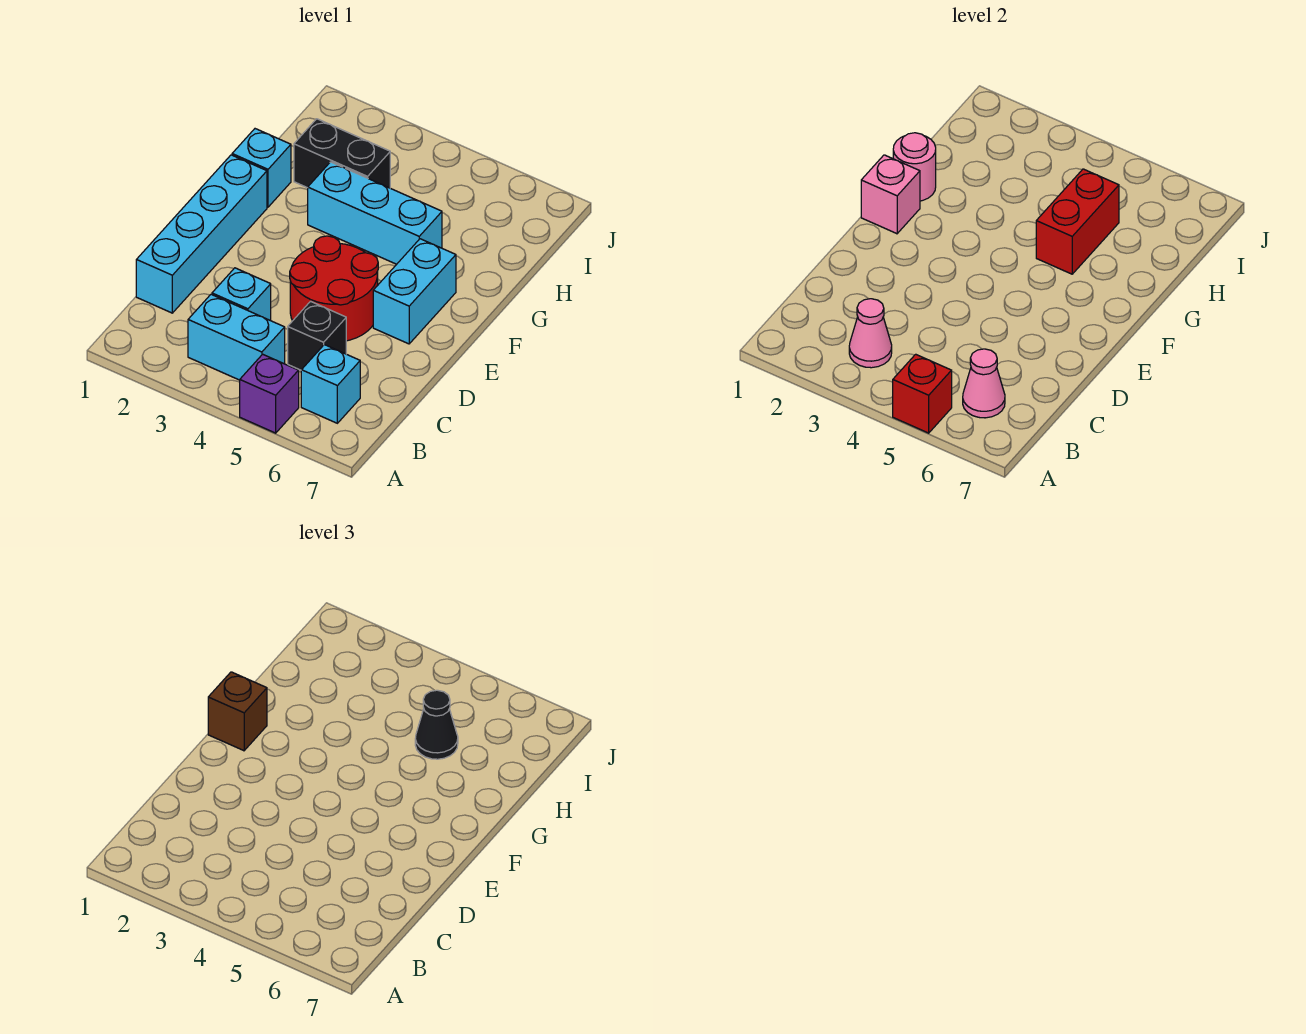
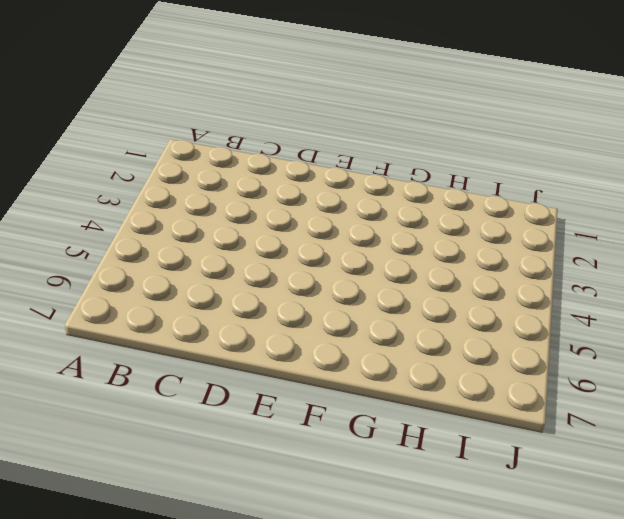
none -> purple brick A5 level 1
none -> cyan brick B3:B4 level 1
none -> cyan brick B6 level 1

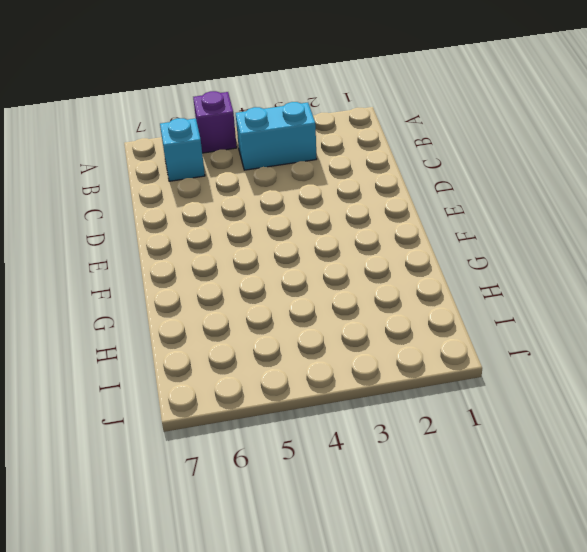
none -> cyan brick C1:F1 level 1
none -> cyan brick C3 level 1
none -> black brick C5 level 1

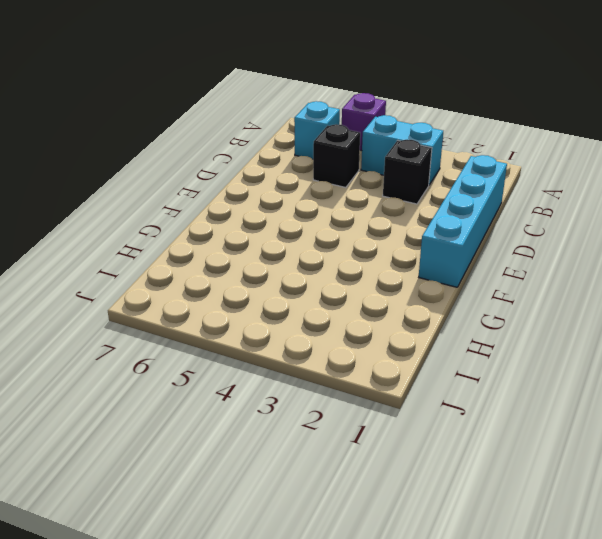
black brick C3 level 1 -> cyan brick C3 level 1
none -> red round brick D4:E5 level 1
none -> cyan brick E6:F6 level 1
none -> cyan brick G1 level 1

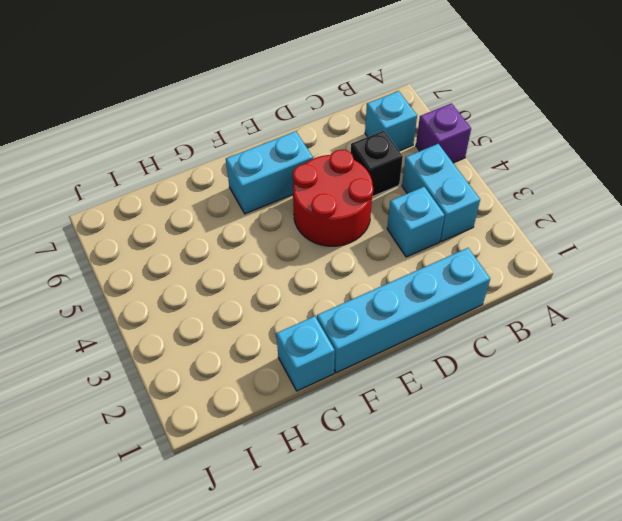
none -> cyan brick G3:G5 level 1
none -> black brick H2:H3 level 1
none -> red brick A5 level 2

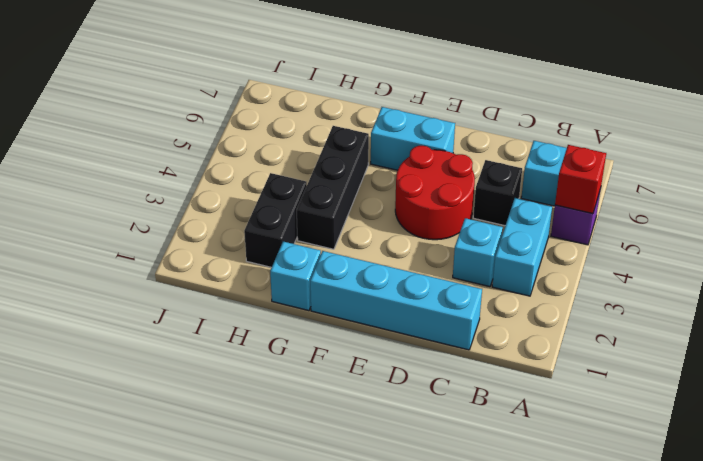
black brick G3:G5 level 1 -> cyan brick G3:G5 level 1
none -> pink cone B3 level 2
none -> pink cone B6 level 2
none -> pink brick F1 level 2

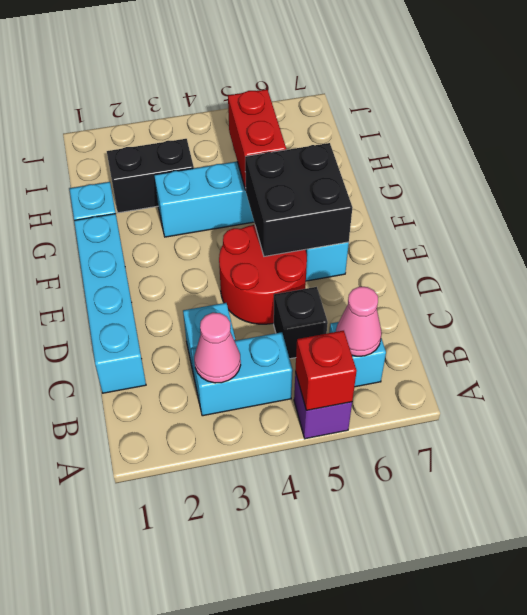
black brick E5:F6 level 2 -> none
none -> pink brick F1 level 2
none -> pink round brick G1 level 2
none -> brown brick F1 level 3

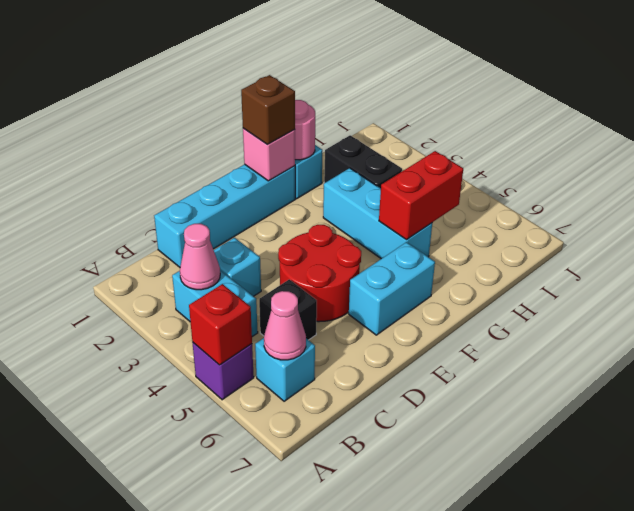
none -> black cone H5 level 3

